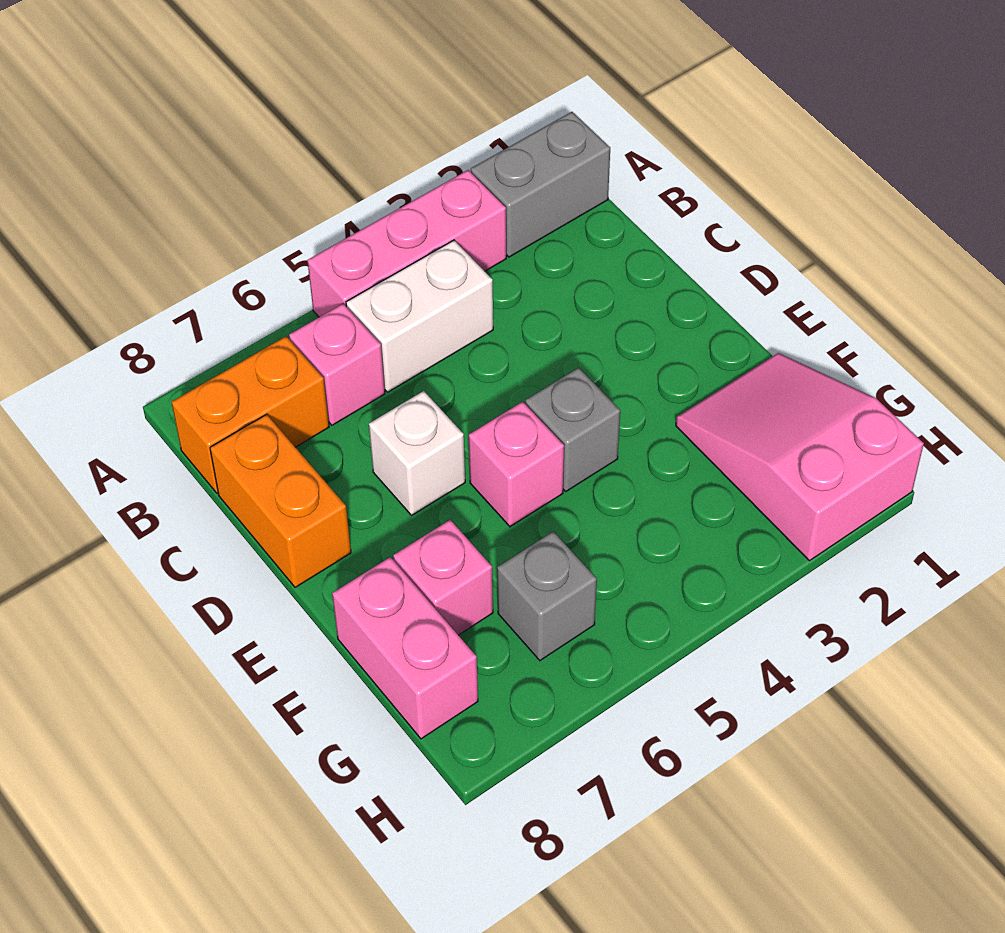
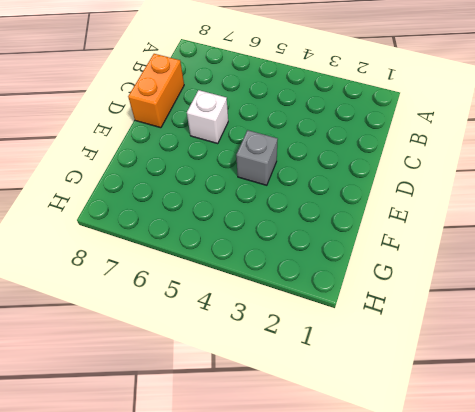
none -> grey brick A1:A2 level 1
none -> pink brick A3:A5 level 1
none -> white brick B4:B5 level 1

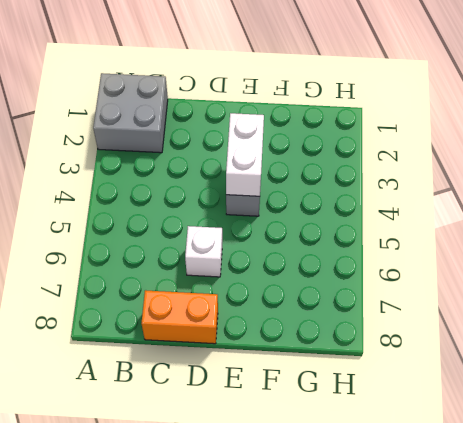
grey brick A1:B2 level 1 -> grey brick A1:A2 level 1
white brick E3:E4 level 2 -> white brick B4:B5 level 1
none -> pink brick A3:A5 level 1
none -> pink brick B6 level 1
none -> orange brick B7:B8 level 1

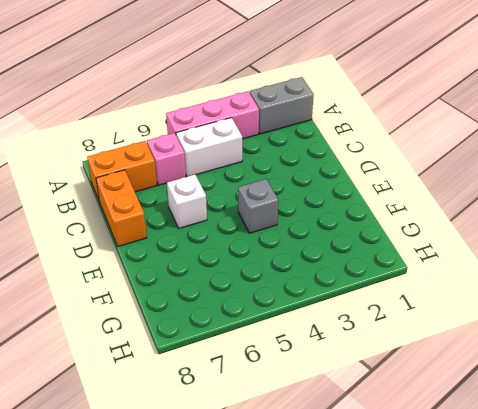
none -> pink brick E5 level 1
none -> pink slope F1:H2 level 1 top H
none -> pink brick F7 level 1

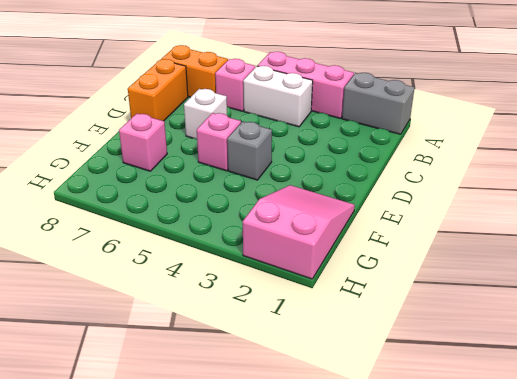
none -> pink brick F8:G8 level 1
none -> grey brick G6 level 1

